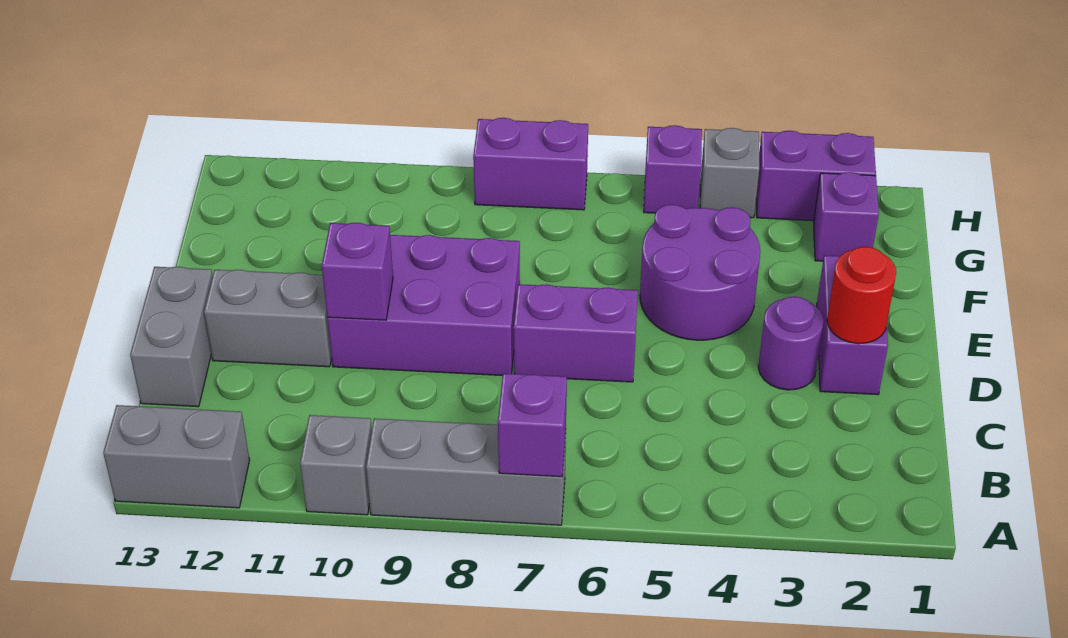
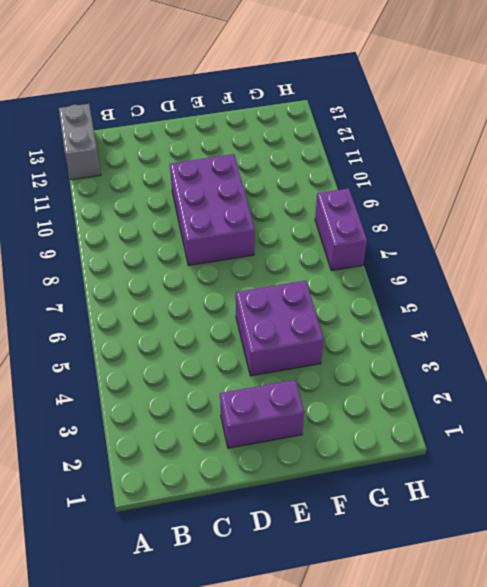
purple brick E4:F5 level 1 -> purple round brick E4:F5 level 1
none -> grey brick A7:A9 level 1
none -> grey brick A10 level 1
none -> grey brick C13:D13 level 1

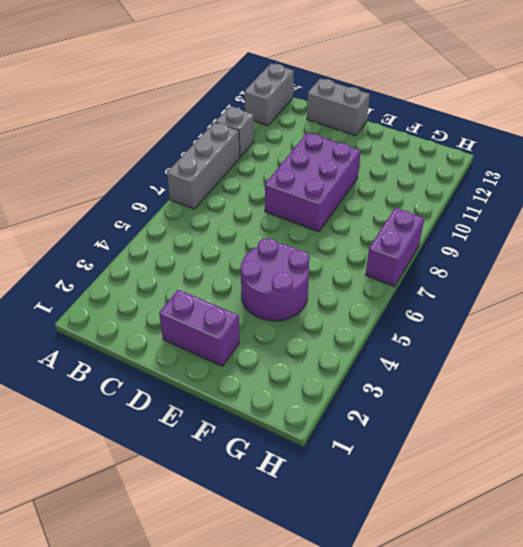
none -> purple round brick D3 level 1
none -> purple brick D6:D7 level 1
none -> grey brick D11:D12 level 1

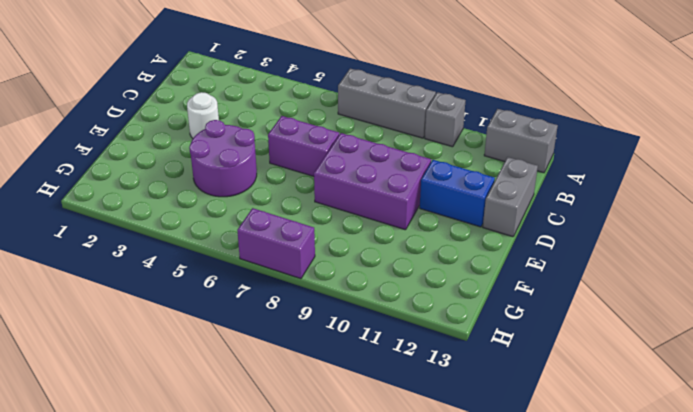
white round brick D3 level 1 -> purple round brick D3 level 1
blue brick D11:D12 level 1 -> grey brick D11:D12 level 1
none -> purple brick D2:E2 level 1
none -> purple brick G2 level 1
none -> purple brick H2:H3 level 1

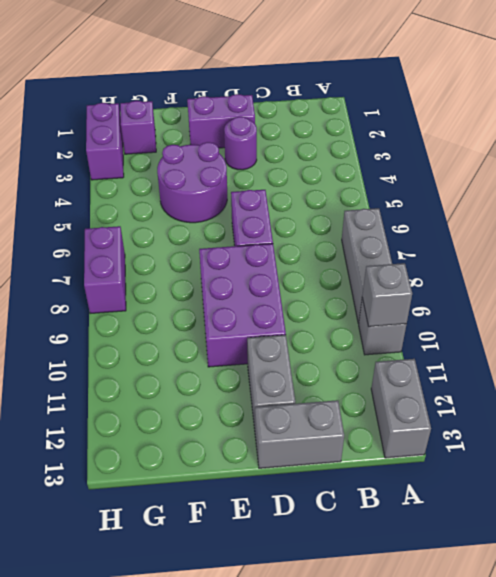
grey brick A10 level 2 -> grey brick H4 level 1
none -> purple brick H5 level 1
none -> purple brick A7 level 2
none -> red round brick D2 level 2

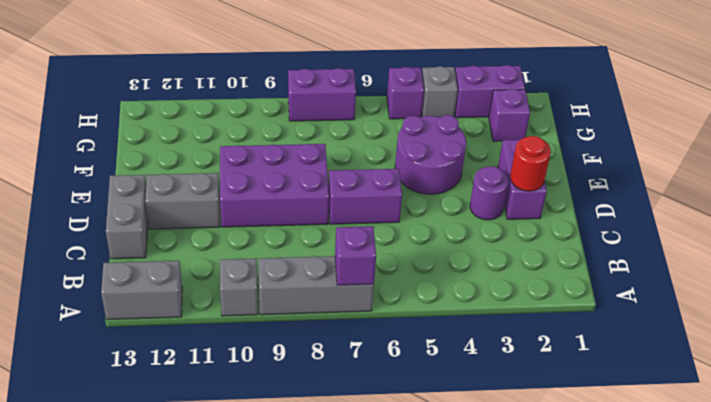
none -> purple brick D10 level 2

